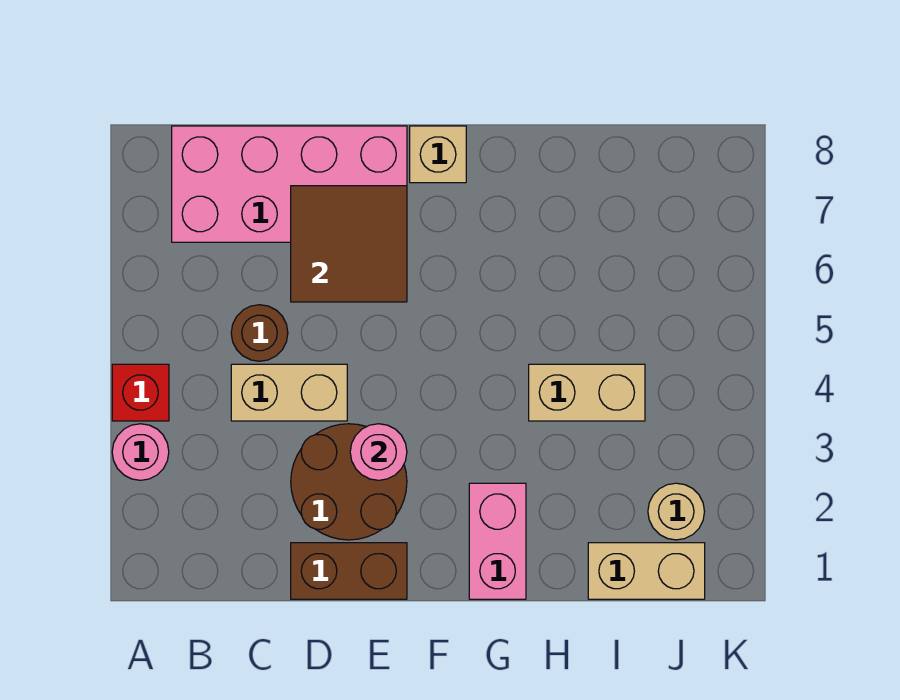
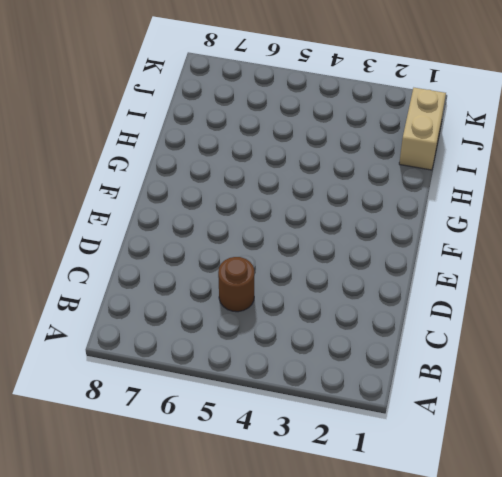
none -> pink round brick A3 level 1
none -> red brick A4 level 1
none -> pink brick B7:E8 level 1

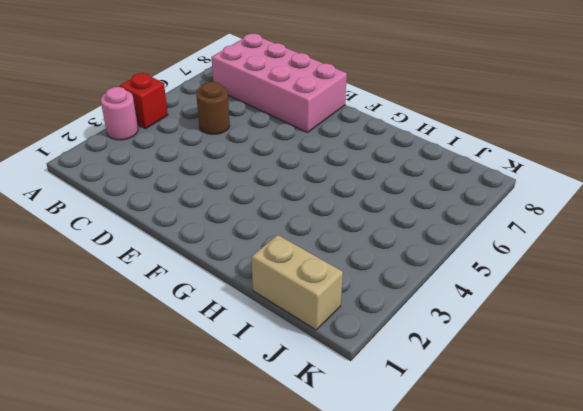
none -> tan brick C4:D4 level 1
none -> brown brick D1:E1 level 1
none -> brown round brick D2:E3 level 1

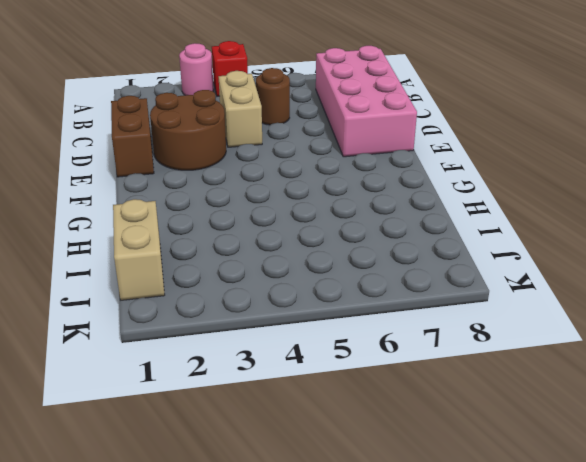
none -> tan brick F8 level 1
none -> pink brick G1:G2 level 1
none -> tan brick H4:I4 level 1

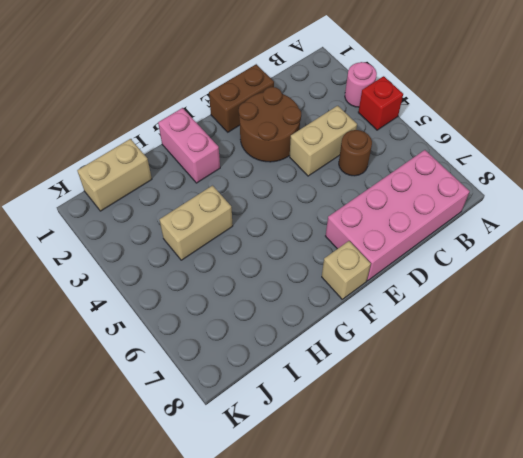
none -> tan round brick J2 level 1
none -> brown tile D6:E7 level 2
none -> pink round brick E3 level 2

